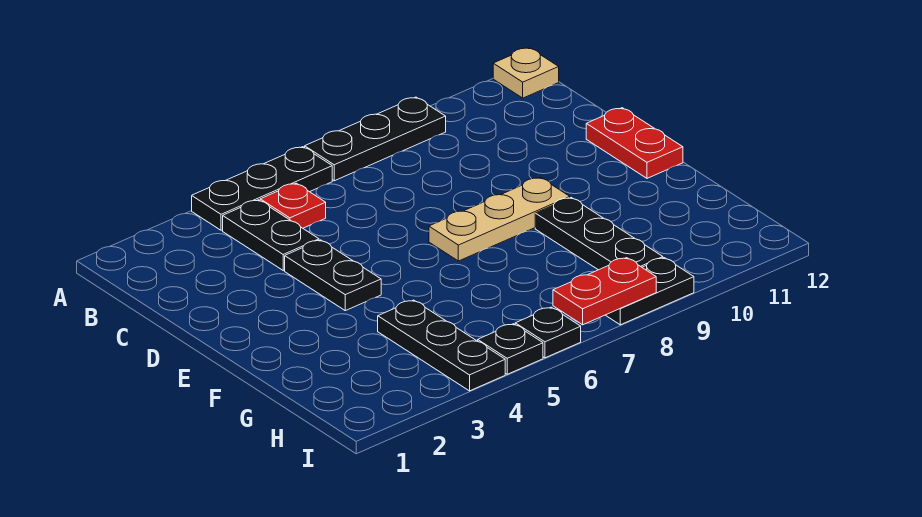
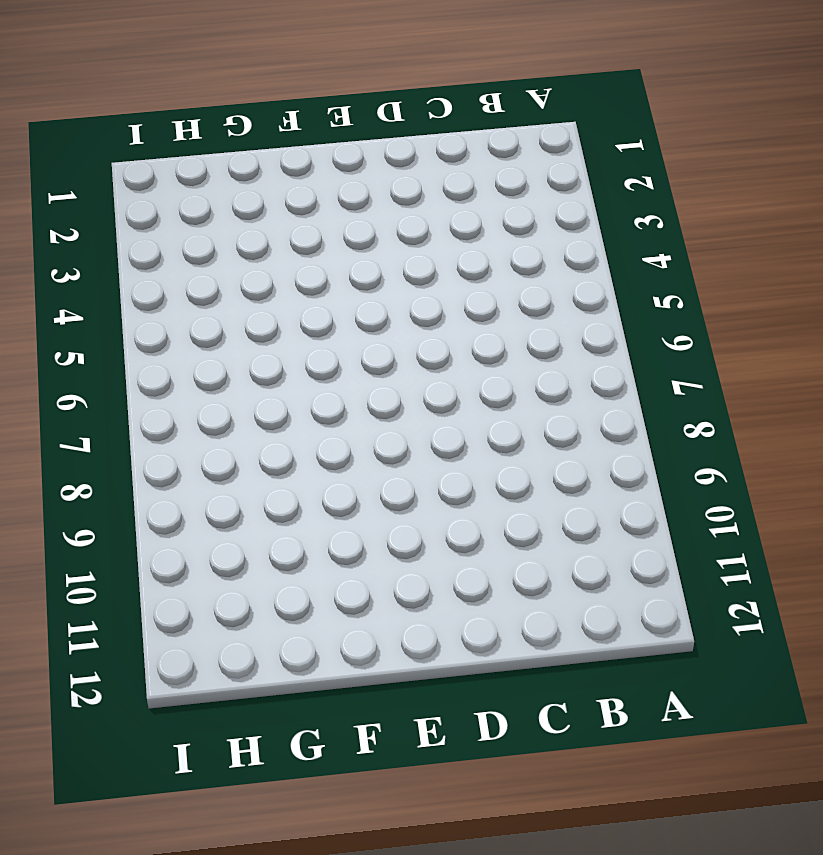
none -> black plate A4:A6 level 1
none -> black plate A7:A9 level 1
none -> tan plate A12 level 1

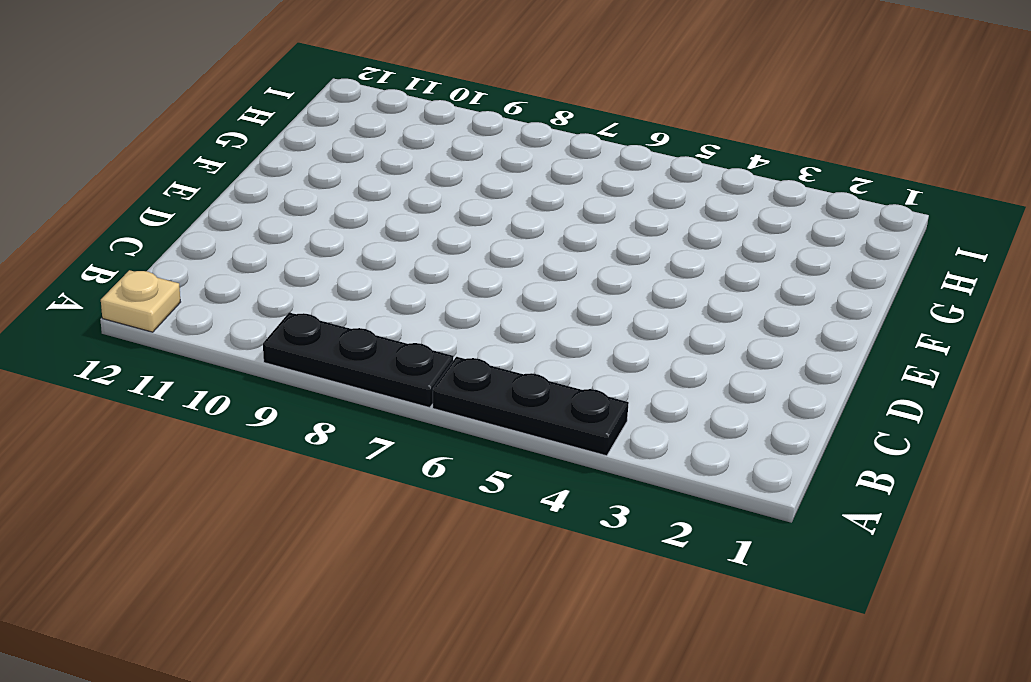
none -> black plate B4:C4 level 1
none -> red plate B5 level 1
none -> black plate D4:E4 level 1

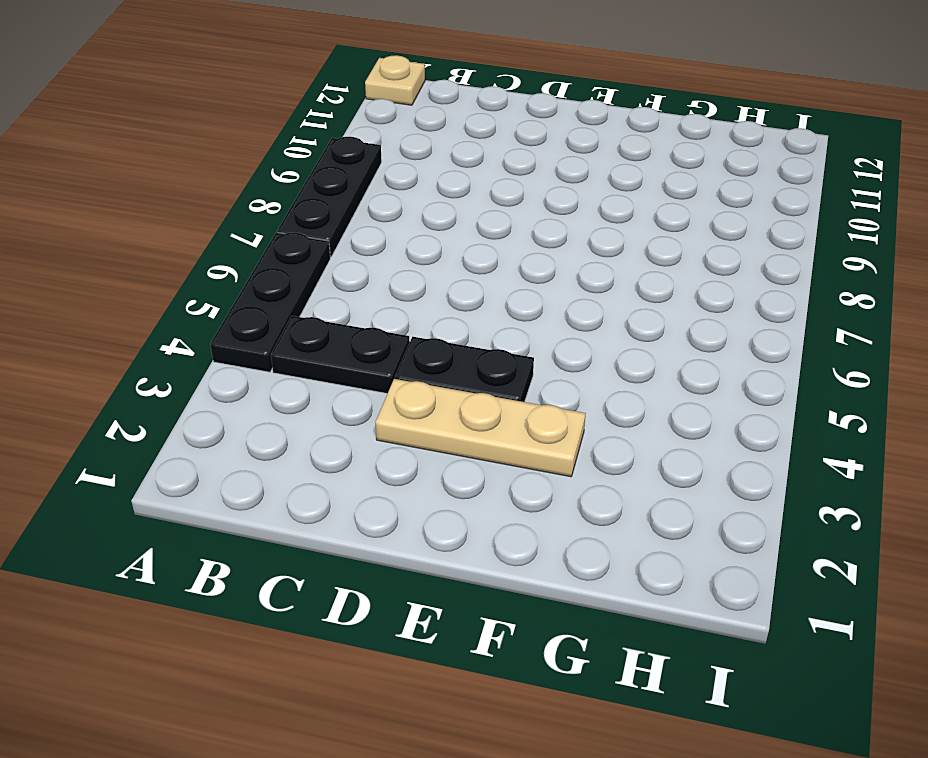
tan plate D3:F3 level 1 -> tan plate E7:E9 level 1
none -> red plate B5 level 1
none -> red plate D12:E12 level 1
none -> black plate F9:H9 level 1

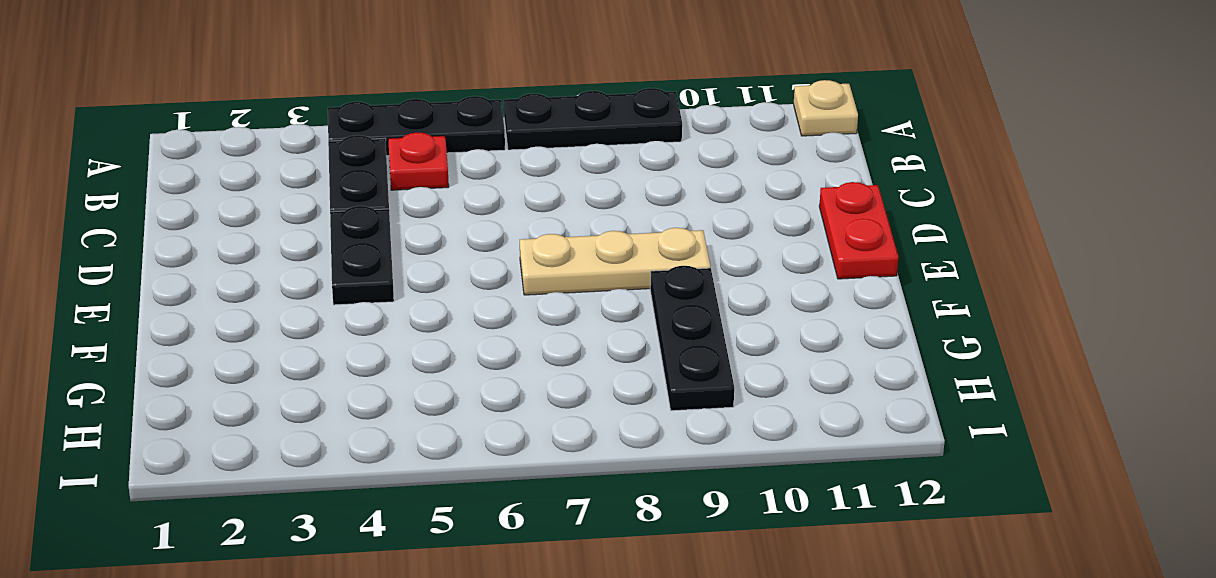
none -> black plate G4:I4 level 1
none -> black plate I5 level 1
none -> black plate I6 level 1

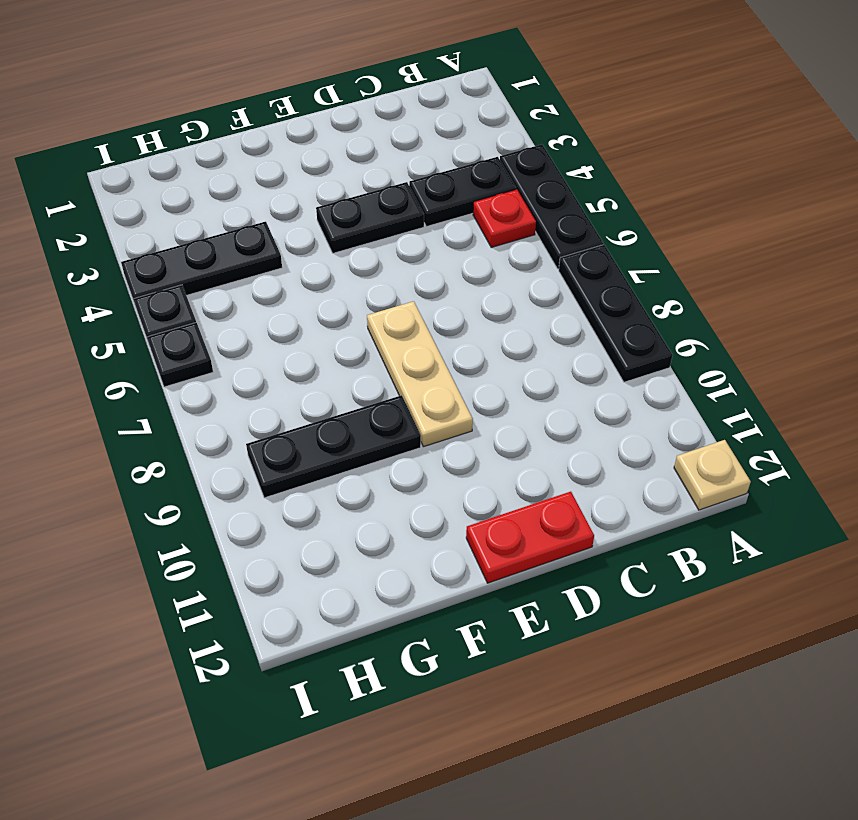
none -> black plate I8:I9 level 1
none -> red plate I7:I8 level 2

